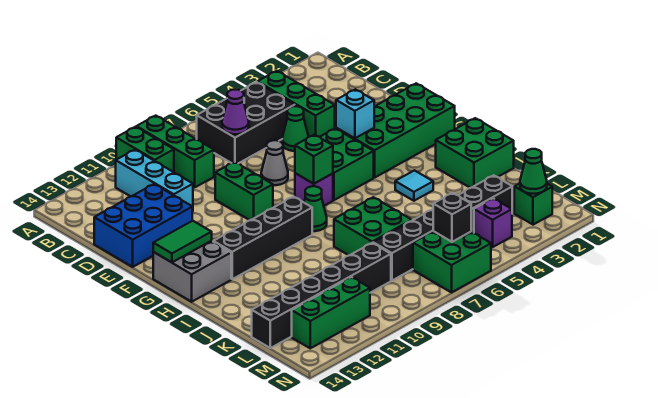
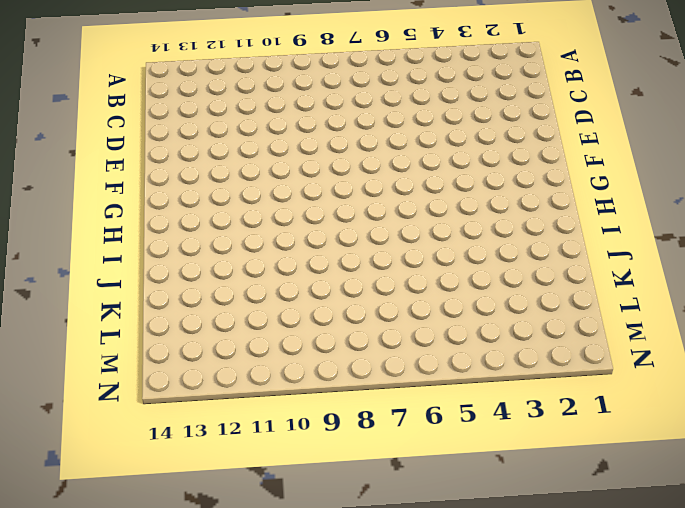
none -> green brick A9:C9 level 1
none -> green brick A10:B10 level 1
none -> green brick B4:D4 level 1
none -> black brick B5:C7 level 1

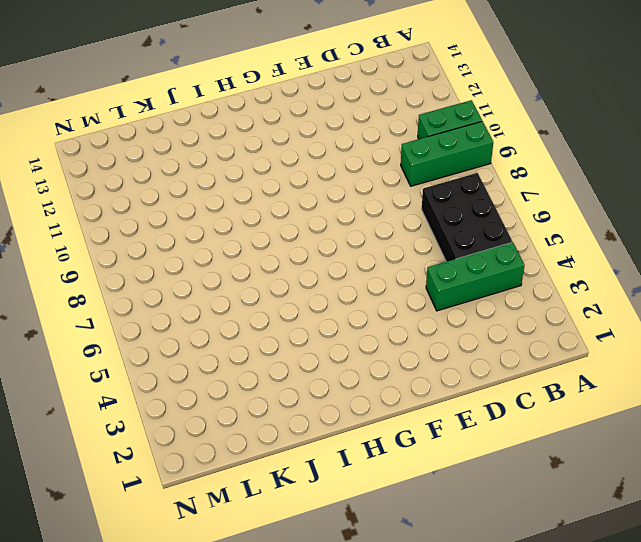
none -> cyan brick B11:D11 level 1
none -> green cone D5 level 1
none -> blue brick D12:E14 level 1
none -> grey cone E7 level 1

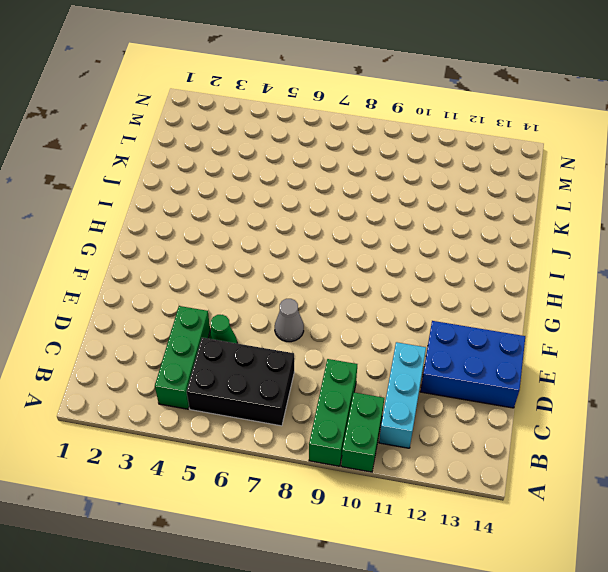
none -> green brick E9:F9 level 1
none -> green brick F1:G4 level 1
none -> green brick F5:G6 level 1
none -> purple brick G7 level 1

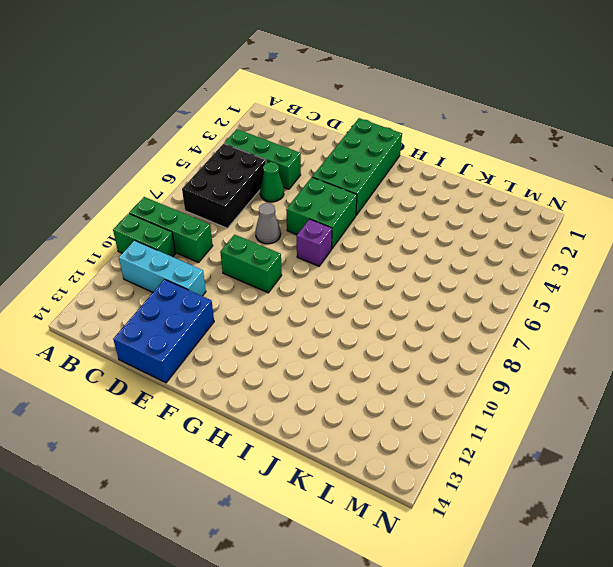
none -> grey brick G13:H14 level 1
none -> green cone H8 level 1
none -> black brick H9:H12 level 1
none -> green brick I1:J2 level 1

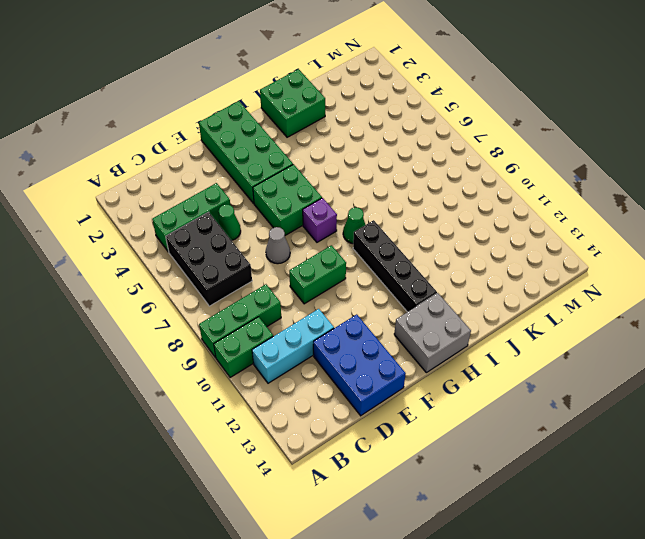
none -> cyan tile I4 level 1
none -> green brick J7:K8 level 1
none -> black brick L3:L8 level 1
none -> black brick L9:L14 level 1

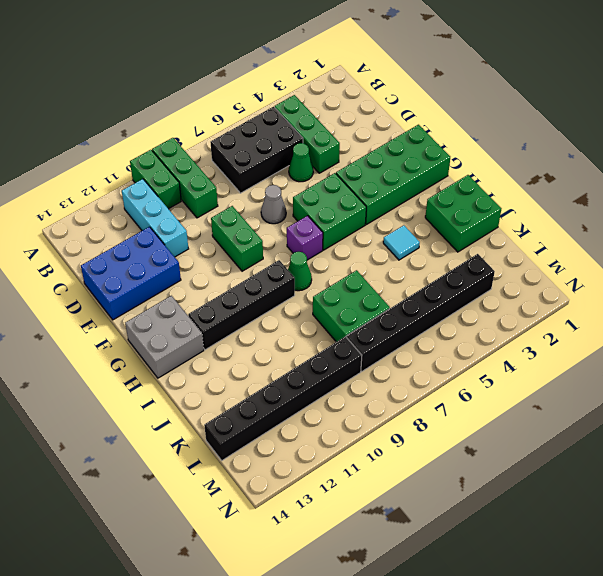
none -> green brick M2 level 1
none -> purple brick M4 level 1
none -> green brick M6:N7 level 1
none -> green brick M11:M13 level 1

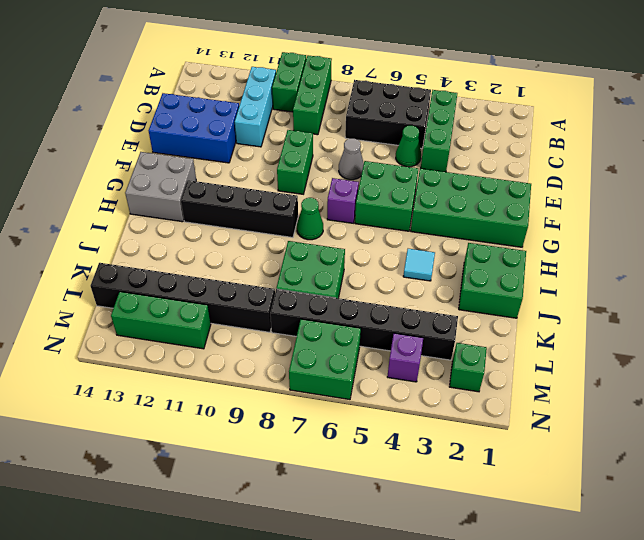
none -> purple cone C7 level 2
none -> cyan brick F4 level 2
none -> green brick G7 level 2
none -> green tile G13:G14 level 2

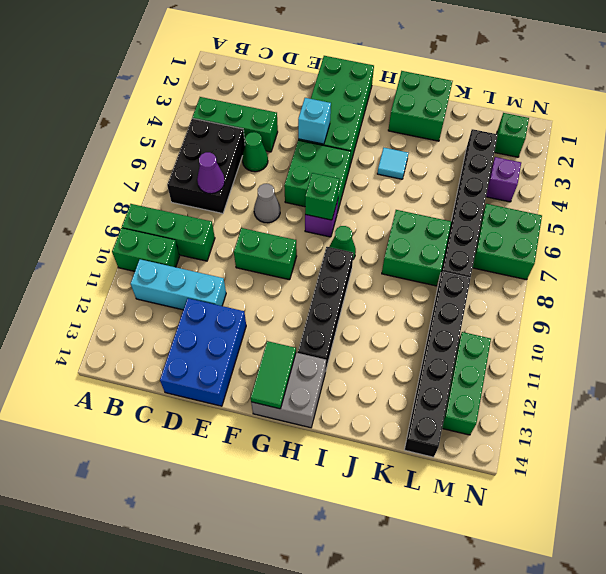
none -> green cone M2 level 2
none -> black brick M6 level 2

